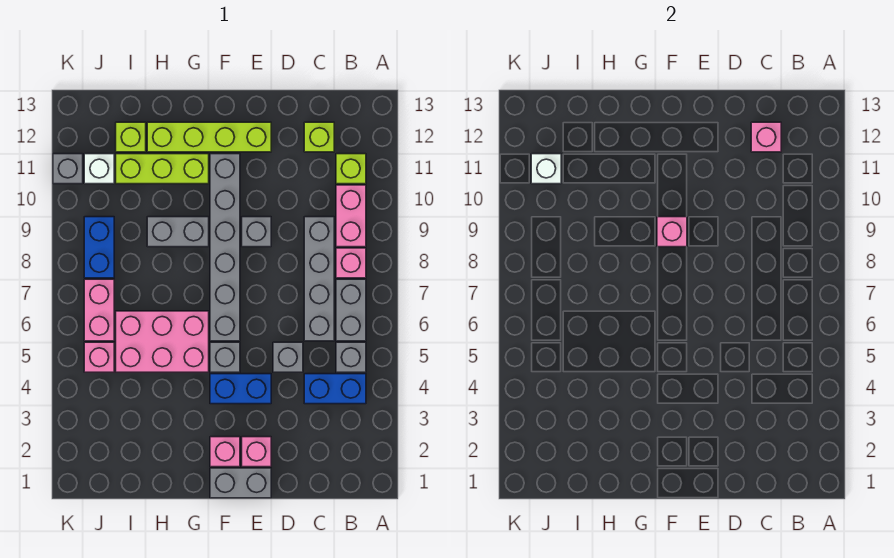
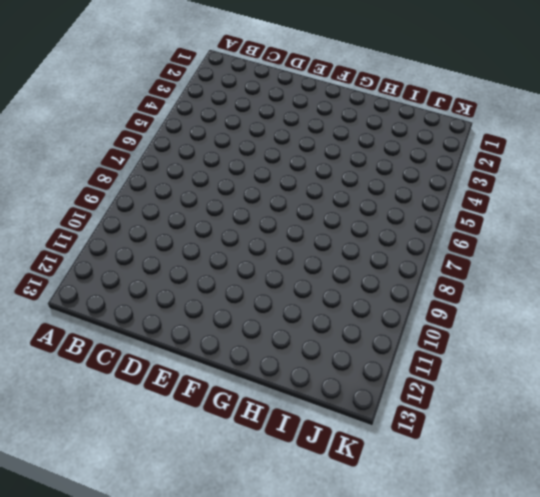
none -> blue brick B4:C4 level 1
none -> grey brick B5 level 1
none -> grey brick B6:B7 level 1

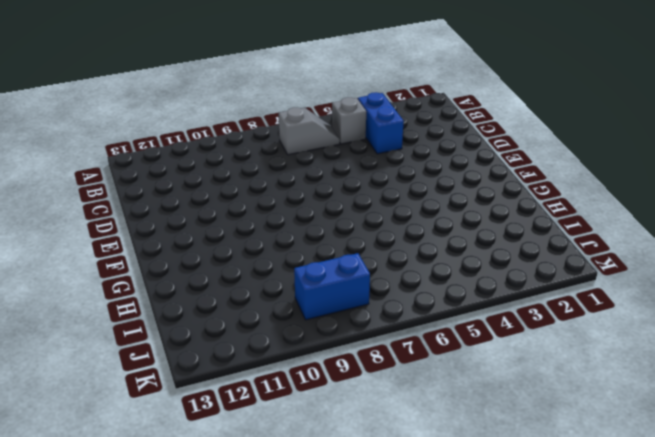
grey slope B6:B7 level 1 top 7 -> grey brick B6:B7 level 1
none -> pink brick B8 level 1
none -> pink brick B9:B10 level 1
none -> lime brick B11 level 1

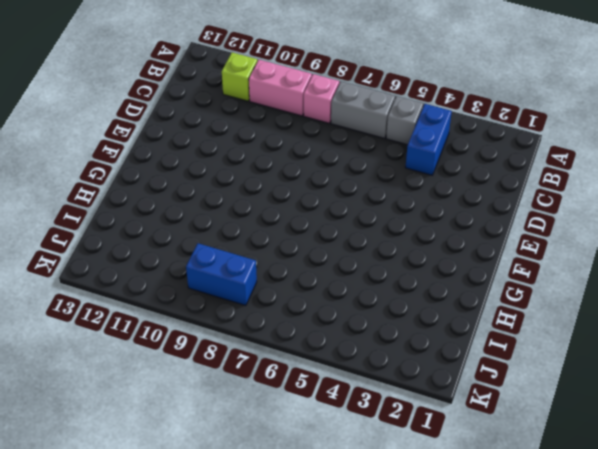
none -> grey brick C6:C9 level 1
none -> lime brick C12 level 1
none -> grey brick D5 level 1

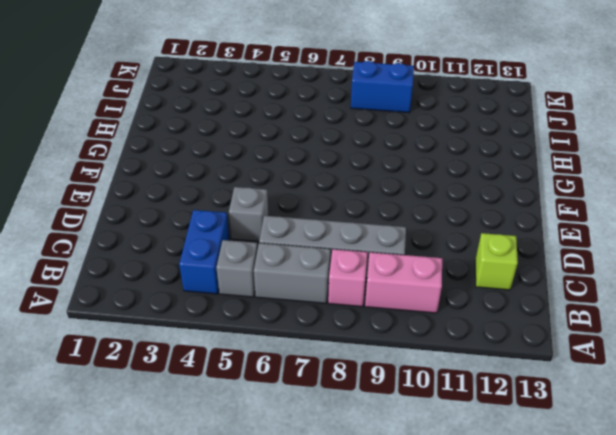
none -> lime brick B11 level 1
none -> grey brick E1:F1 level 1
none -> pink brick E2 level 1

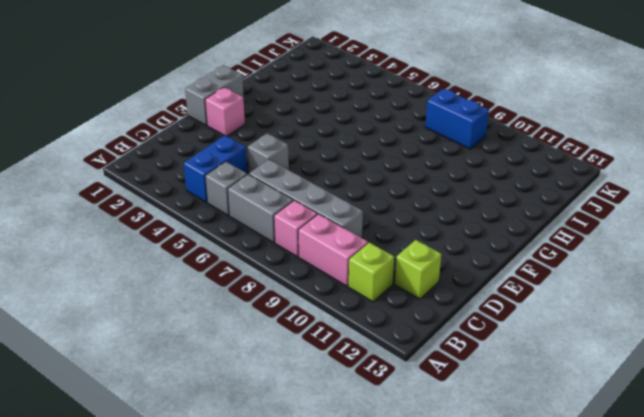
none -> blue brick E4:F4 level 1
none -> grey brick E9 level 1
none -> lime brick E12:H12 level 1

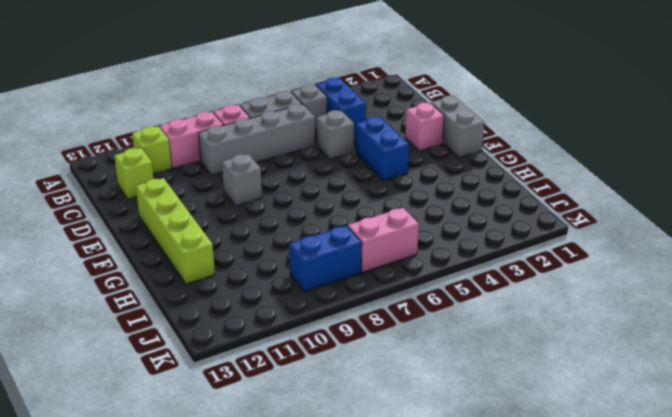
none -> pink brick F2 level 1
none -> grey brick F5 level 1
none -> grey brick F6:F11 level 1

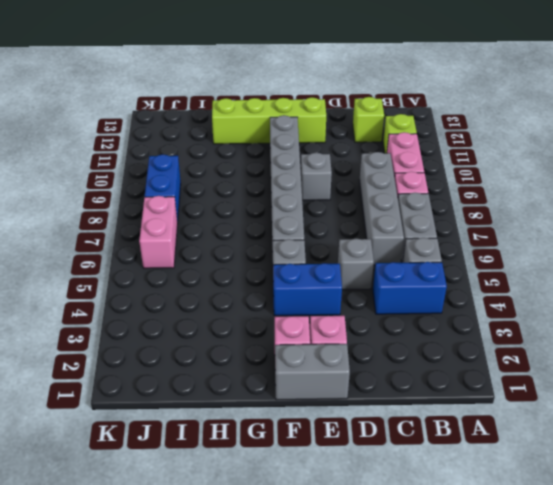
none -> pink brick G5:I6 level 1
none -> grey brick G9:H9 level 1
none -> lime brick G11:I11 level 1

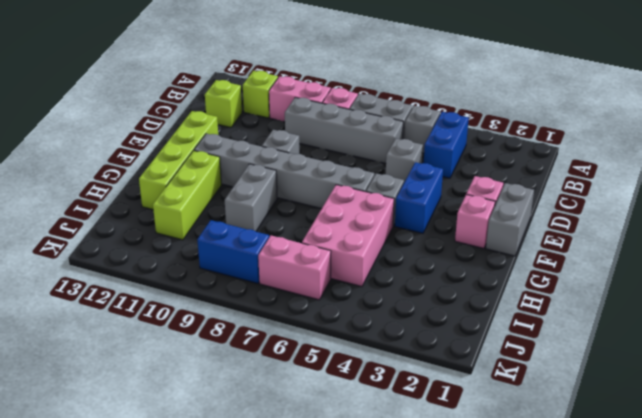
none -> lime brick I12 level 1
none -> pink brick J5 level 1
none -> white brick J11 level 1

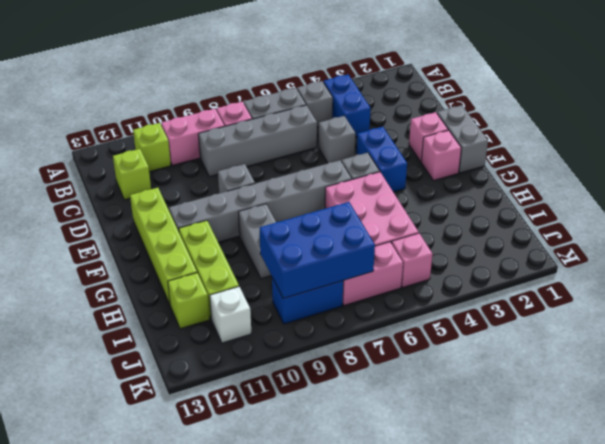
blue brick I7:J9 level 2 -> none
none -> grey brick K11 level 1
none -> pink brick C12 level 2
none -> pink brick F9 level 2

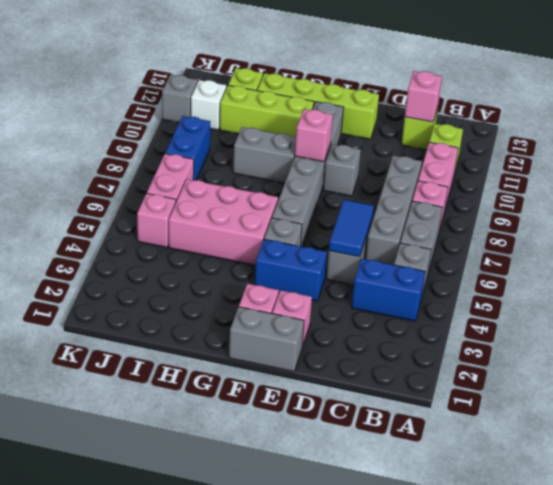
blue tile D5:D6 level 2 -> none
none -> white brick J11 level 2

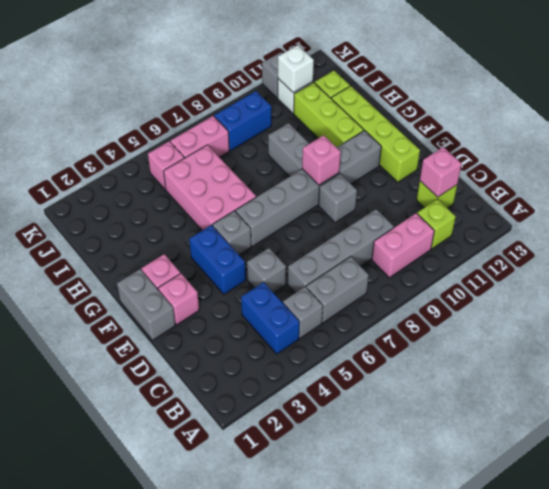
none -> pink brick B8 level 1

